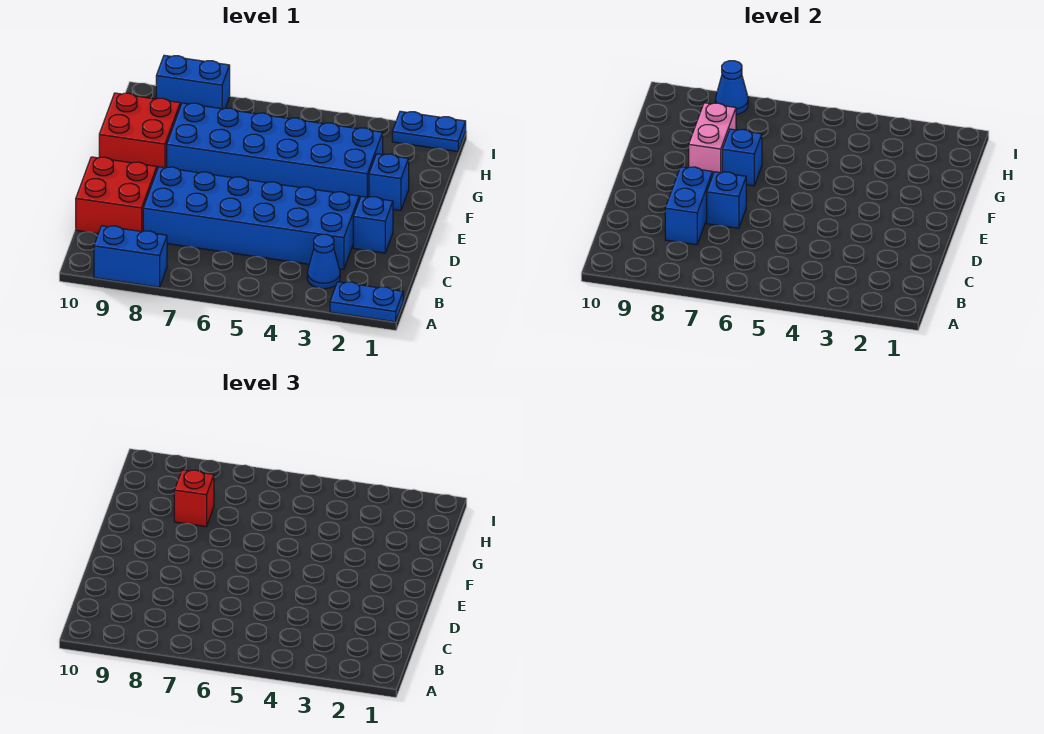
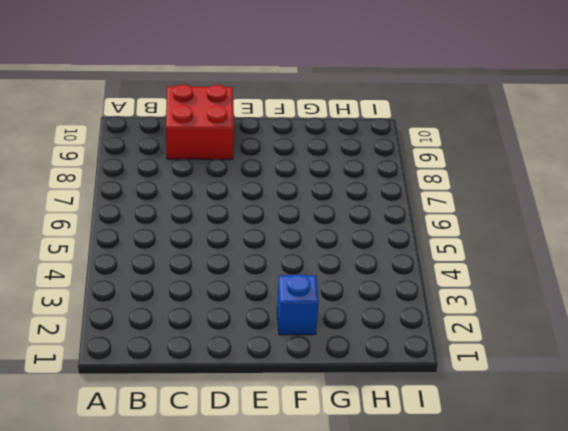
none -> blue plate A1:A2 level 1
none -> blue brick A8:A9 level 1
none -> blue cone B3 level 1

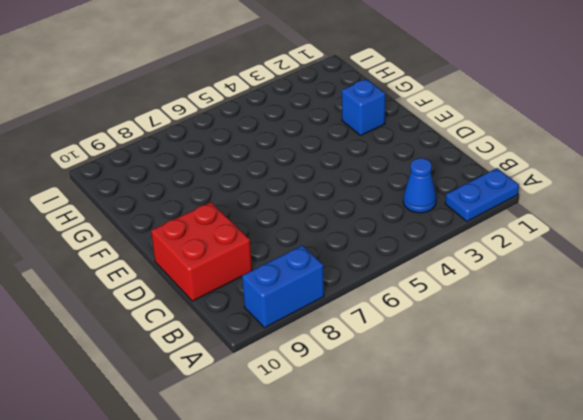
none -> blue brick C3:D8 level 1
none -> blue brick D2 level 1
none -> blue brick F3:G8 level 1

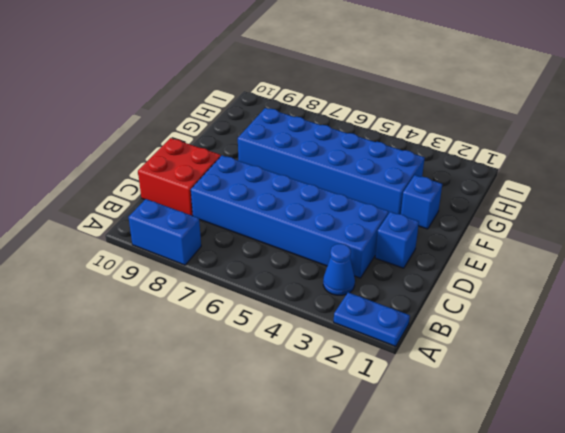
none -> red brick F9:G10 level 1
none -> blue plate I1:I2 level 1
none -> blue brick I8:I9 level 1

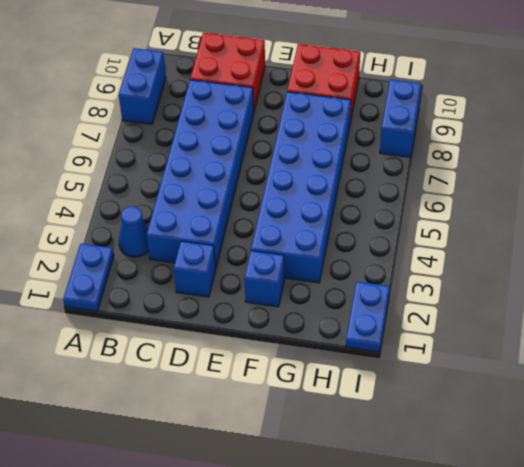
none -> blue brick C8:D8 level 2
none -> blue brick D7 level 2
none -> blue brick F7 level 2

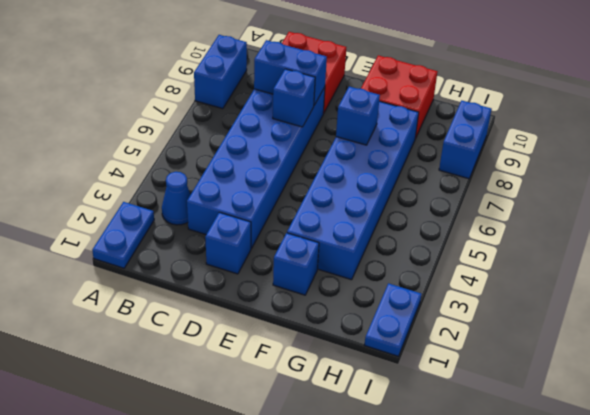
none -> pink brick F8:G8 level 2
none -> blue cone I8 level 2
none -> red brick G8 level 3

